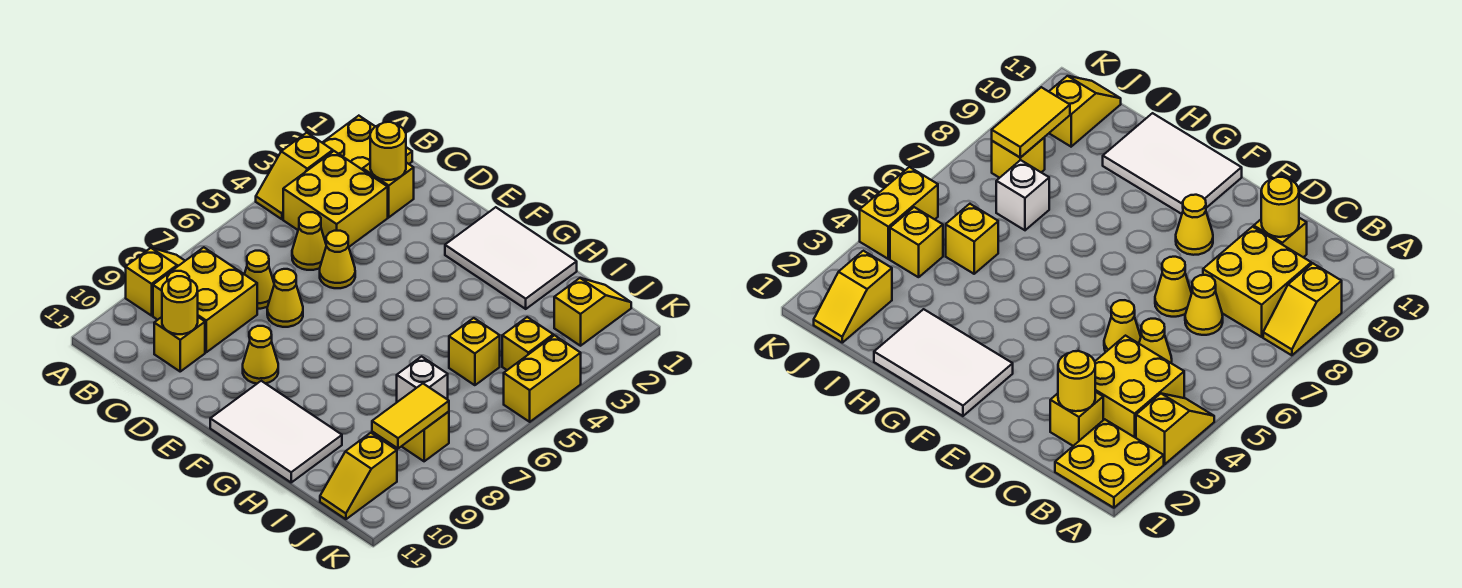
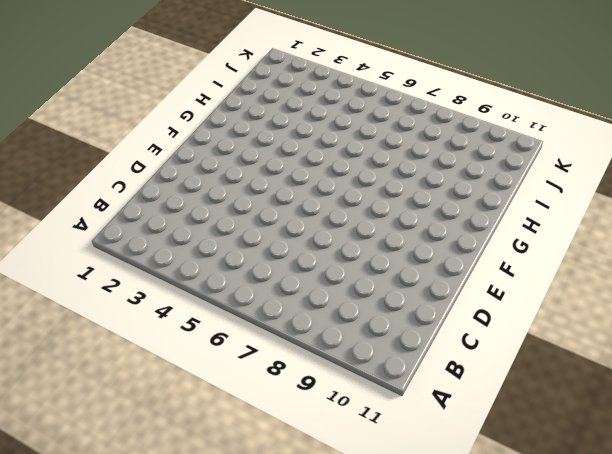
none -> yellow plate A1:B2 level 1
none -> yellow slope A3:A4 level 1 top 3
none -> yellow slope A8:A9 level 1 top 9

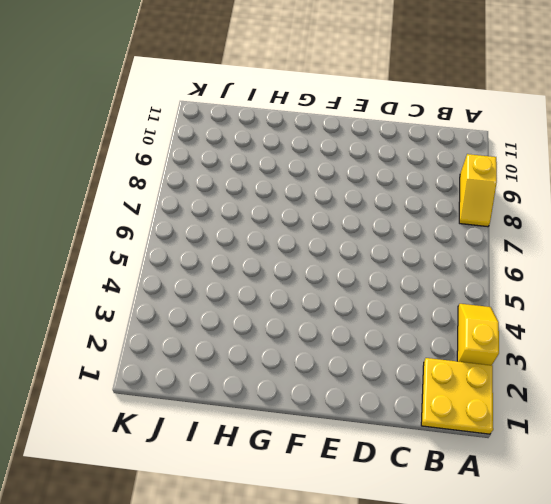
none -> yellow brick B3:C4 level 1
none -> yellow brick B8:C9 level 1
none -> yellow brick C2 level 1

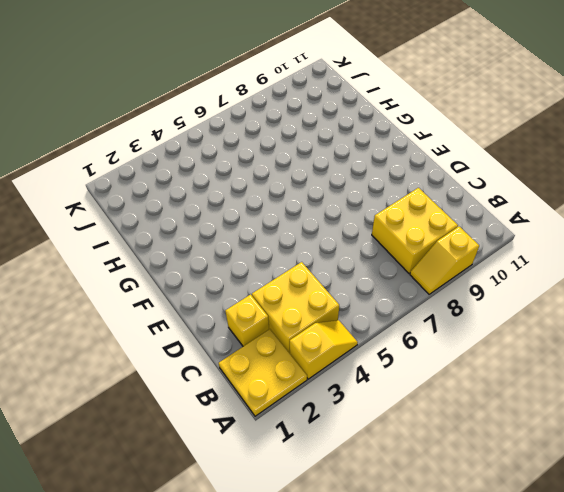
none -> yellow cone C5 level 1
none -> yellow cone C7 level 1
none -> yellow brick C10 level 1

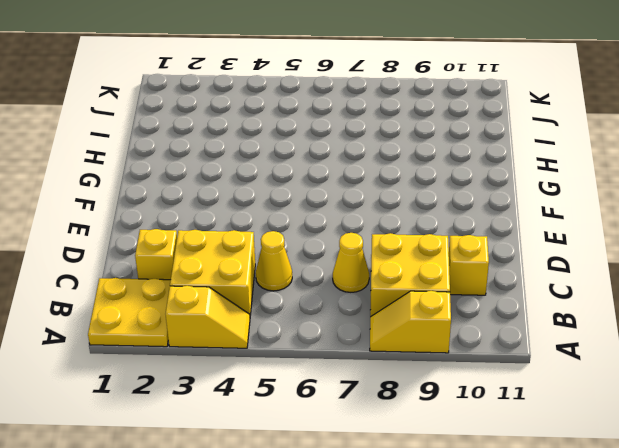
none -> yellow cone D5 level 1
none -> yellow cone D7 level 1
none -> yellow cone E9 level 1

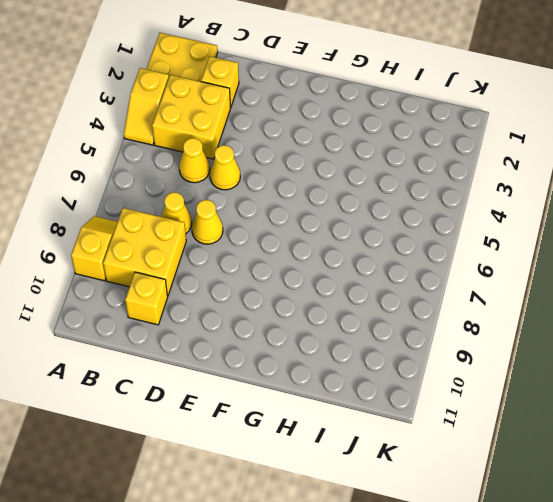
none -> yellow cone E9 level 1
none -> white tile F1:H2 level 1
none -> white tile F10:H11 level 1

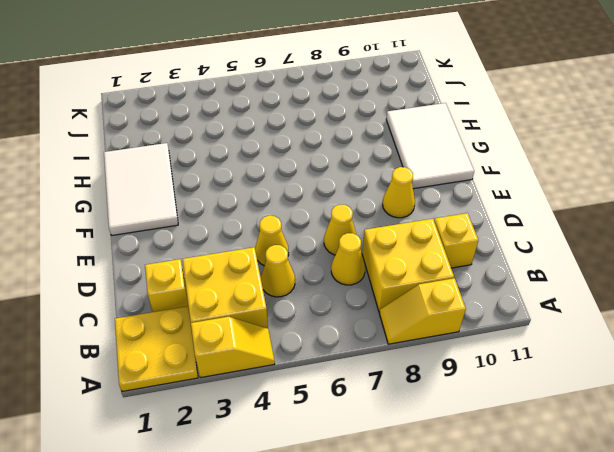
none -> yellow brick I5 level 1
none -> white brick I7 level 1
none -> yellow slope J1:J2 level 1 top 2

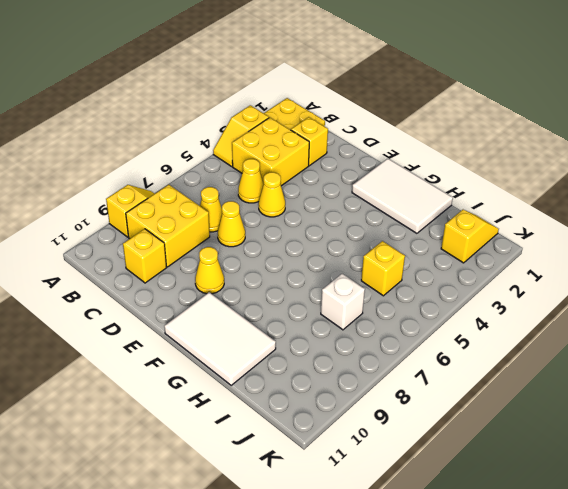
none -> yellow brick J4 level 1
none -> yellow brick J8 level 1
none -> yellow slope J10:J11 level 1 top 10

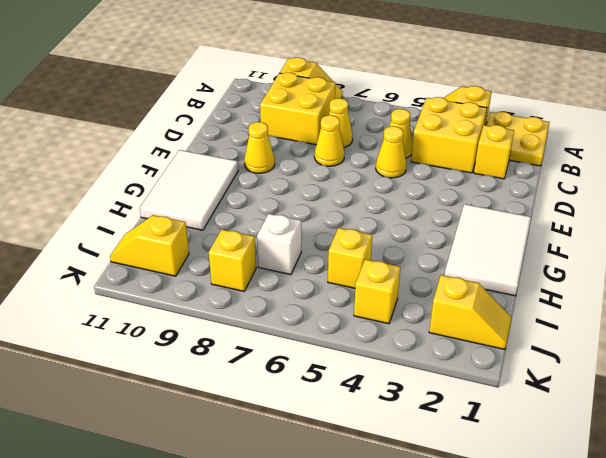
none -> yellow brick C10 level 1
none -> yellow brick K4:K5 level 1
none -> yellow round brick C2 level 2

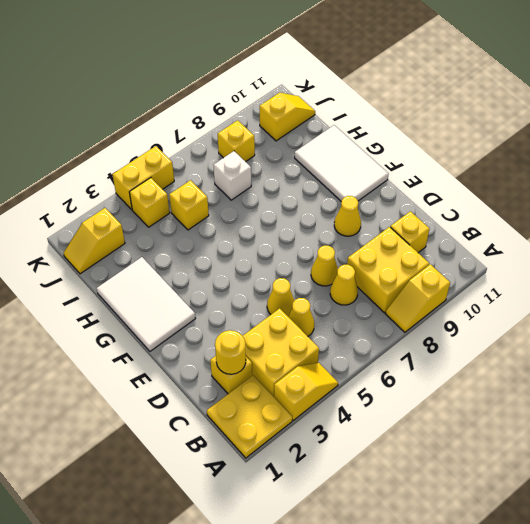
none -> yellow round brick C10 level 2
none -> yellow tile J8:J9 level 2

